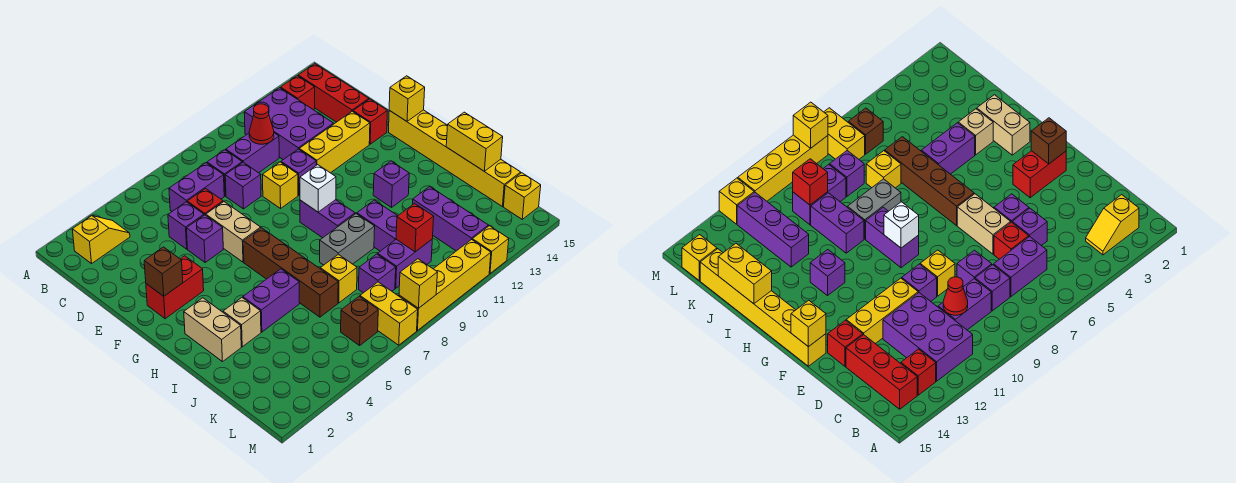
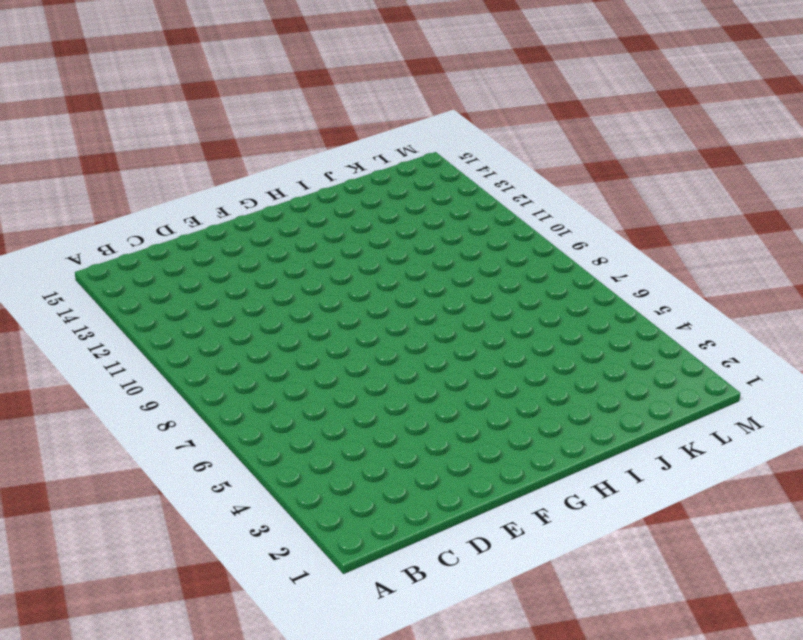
none -> yellow slope B2:B3 level 1 top 2
none -> purple brick B11:D12 level 1
none -> red brick B13 level 1
none -> red brick B14:D14 level 1

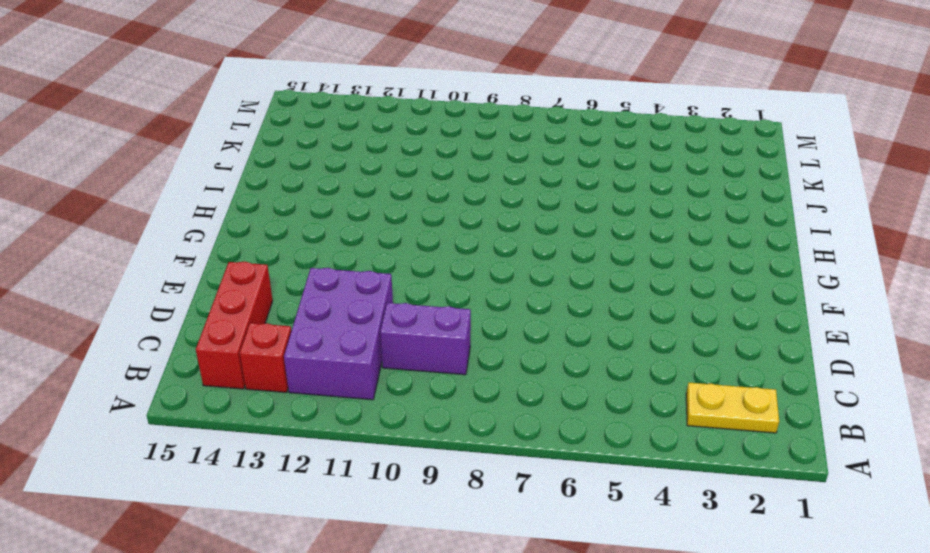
yellow plate B2:B3 level 1 -> yellow slope B2:B3 level 1 top 2
none -> purple brick C6:C7 level 1
none -> purple brick C8 level 1
none -> purple brick D5 level 1
none -> red brick D6 level 1

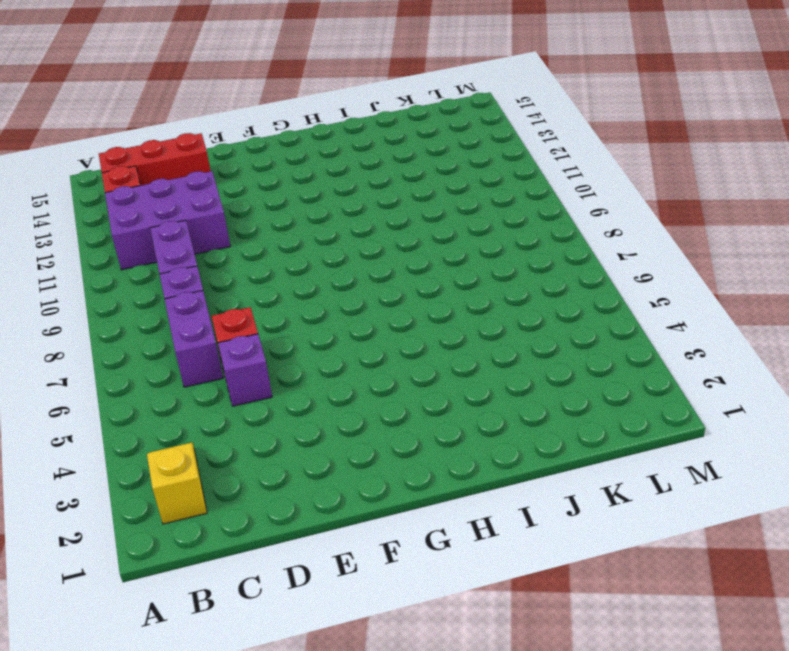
none -> purple brick D8 level 1
none -> purple brick E5 level 1
none -> tan brick E6:F6 level 1
none -> yellow brick E9 level 1

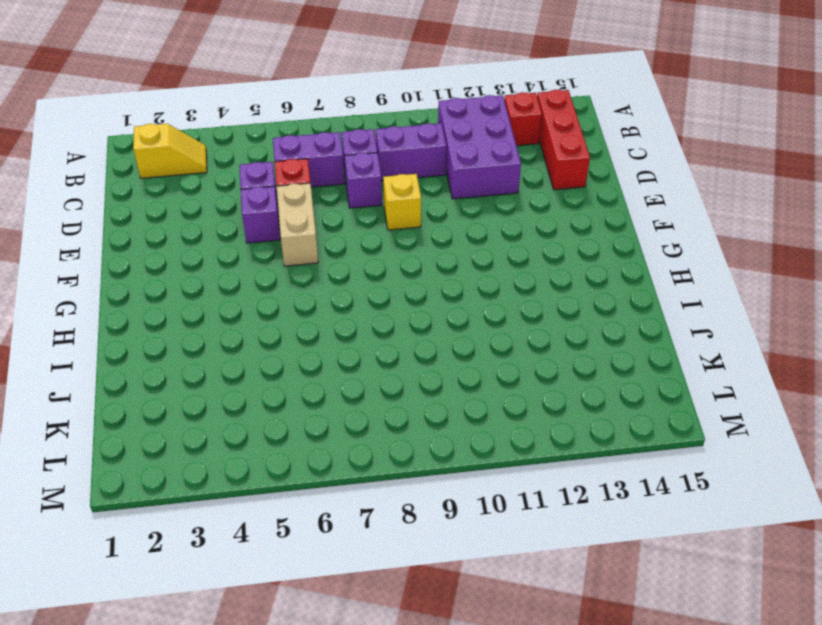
none -> purple brick E10 level 1
none -> yellow brick E11:E13 level 1
none -> red brick E14 level 1
none -> red brick F2:F3 level 1

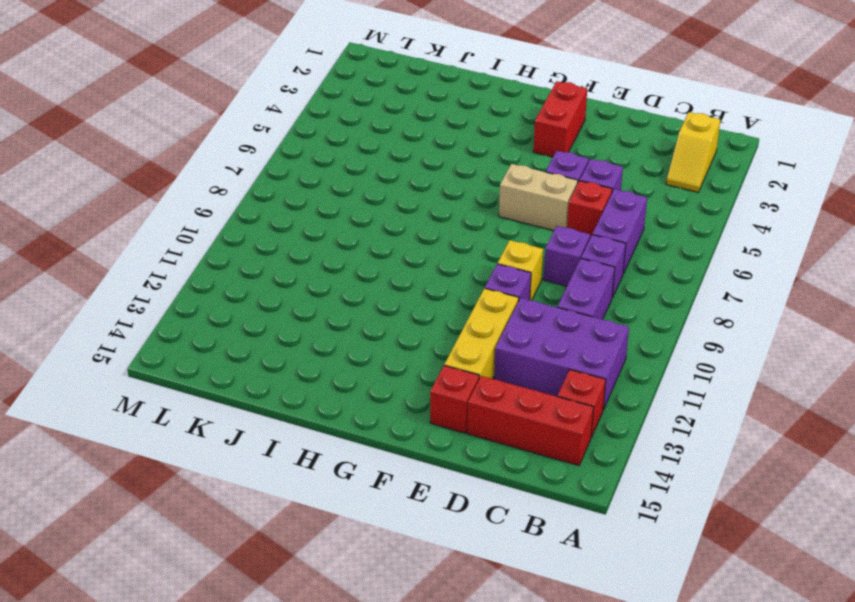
none -> yellow brick F15:K15 level 1
none -> brown brick G6:J6 level 1
none -> purple brick G9:H9 level 1
none -> tan brick H2:I2 level 1

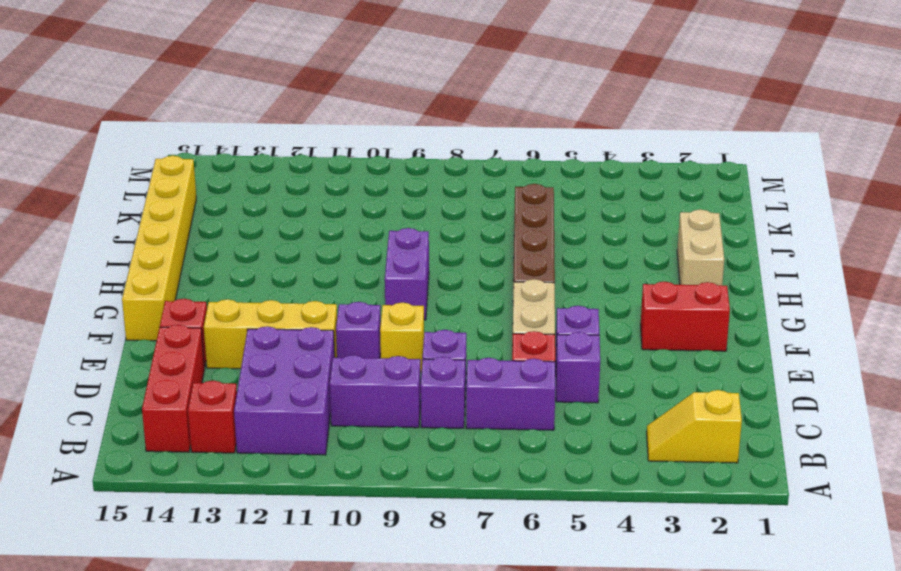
none -> purple brick H12 level 1
none -> tan brick I3 level 1
none -> purple brick I4:I5 level 1
none -> grey brick I8:I9 level 1

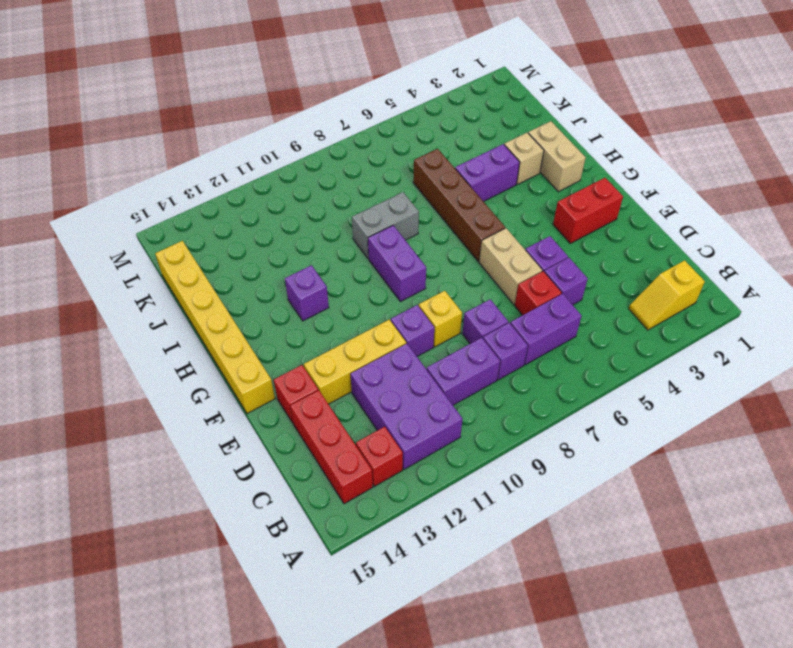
none -> purple brick I10:J10 level 1
none -> yellow brick J7 level 1
none -> purple brick J12:L12 level 1
none -> purple brick K8 level 1

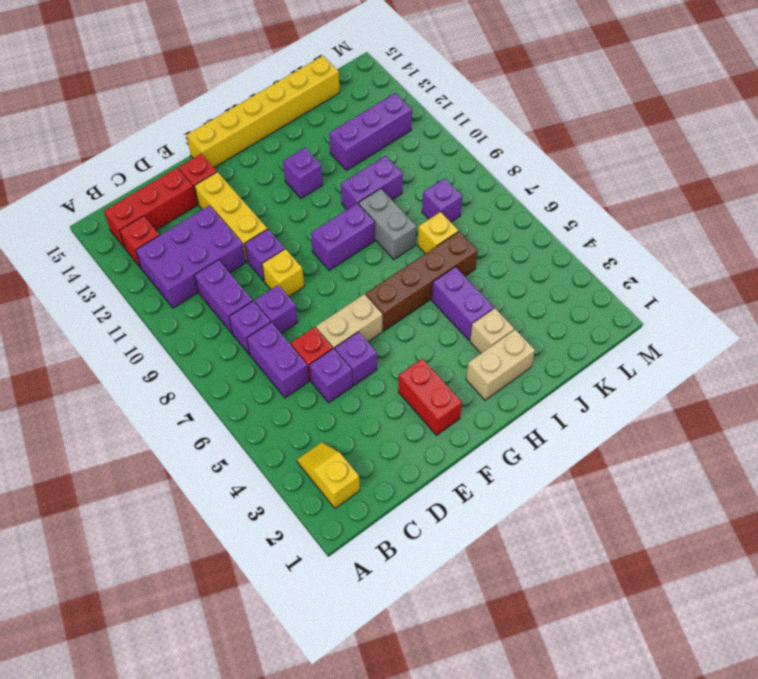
none -> purple brick K9:K10 level 1
none -> brown brick L6 level 1
none -> yellow brick L7:M7 level 1
none -> yellow brick L15 level 1

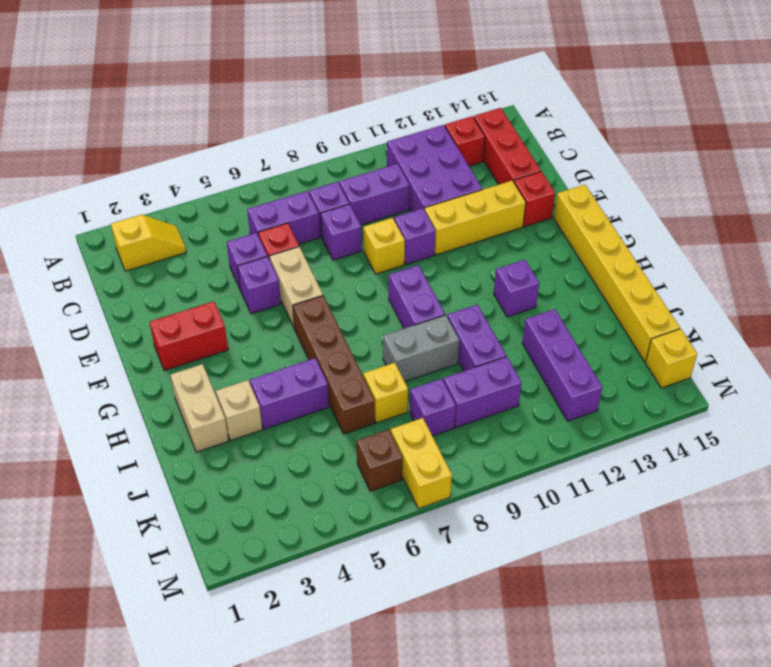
none -> yellow brick M8:M11 level 1
none -> yellow brick M12 level 1
none -> red cone C10 level 2
none -> brown brick F2 level 2

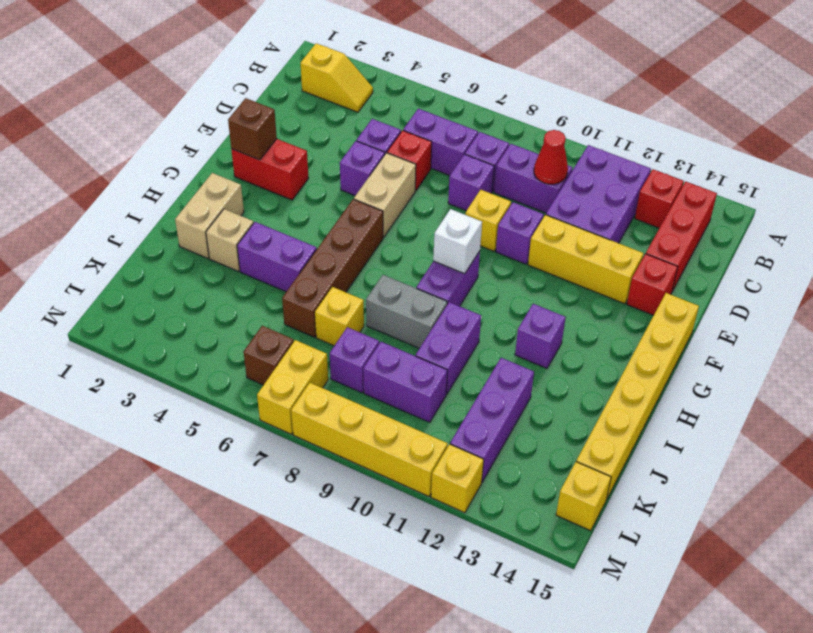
none -> yellow brick F15 level 2
none -> yellow brick I15:J15 level 2
none -> red brick K10 level 2
none -> yellow brick M8 level 2

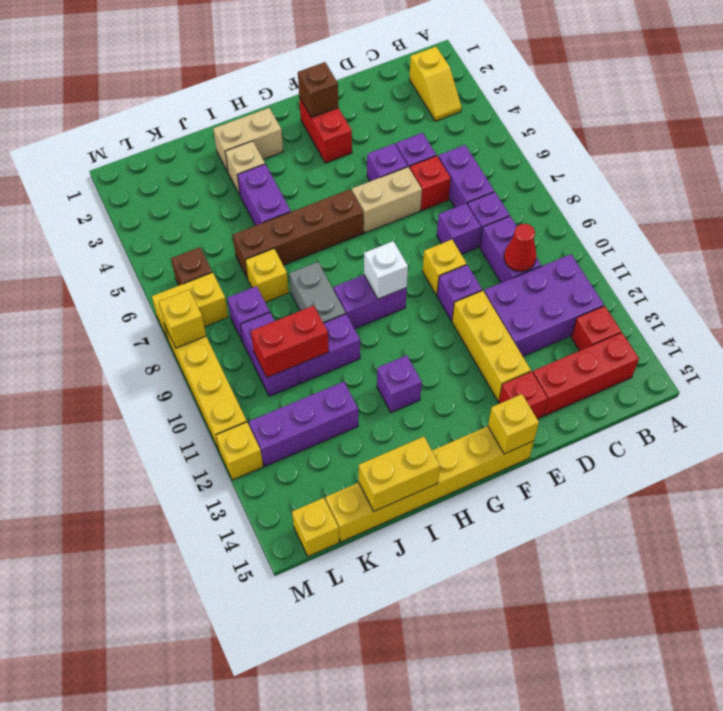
red brick J10:K10 level 2 -> red brick K10 level 2

